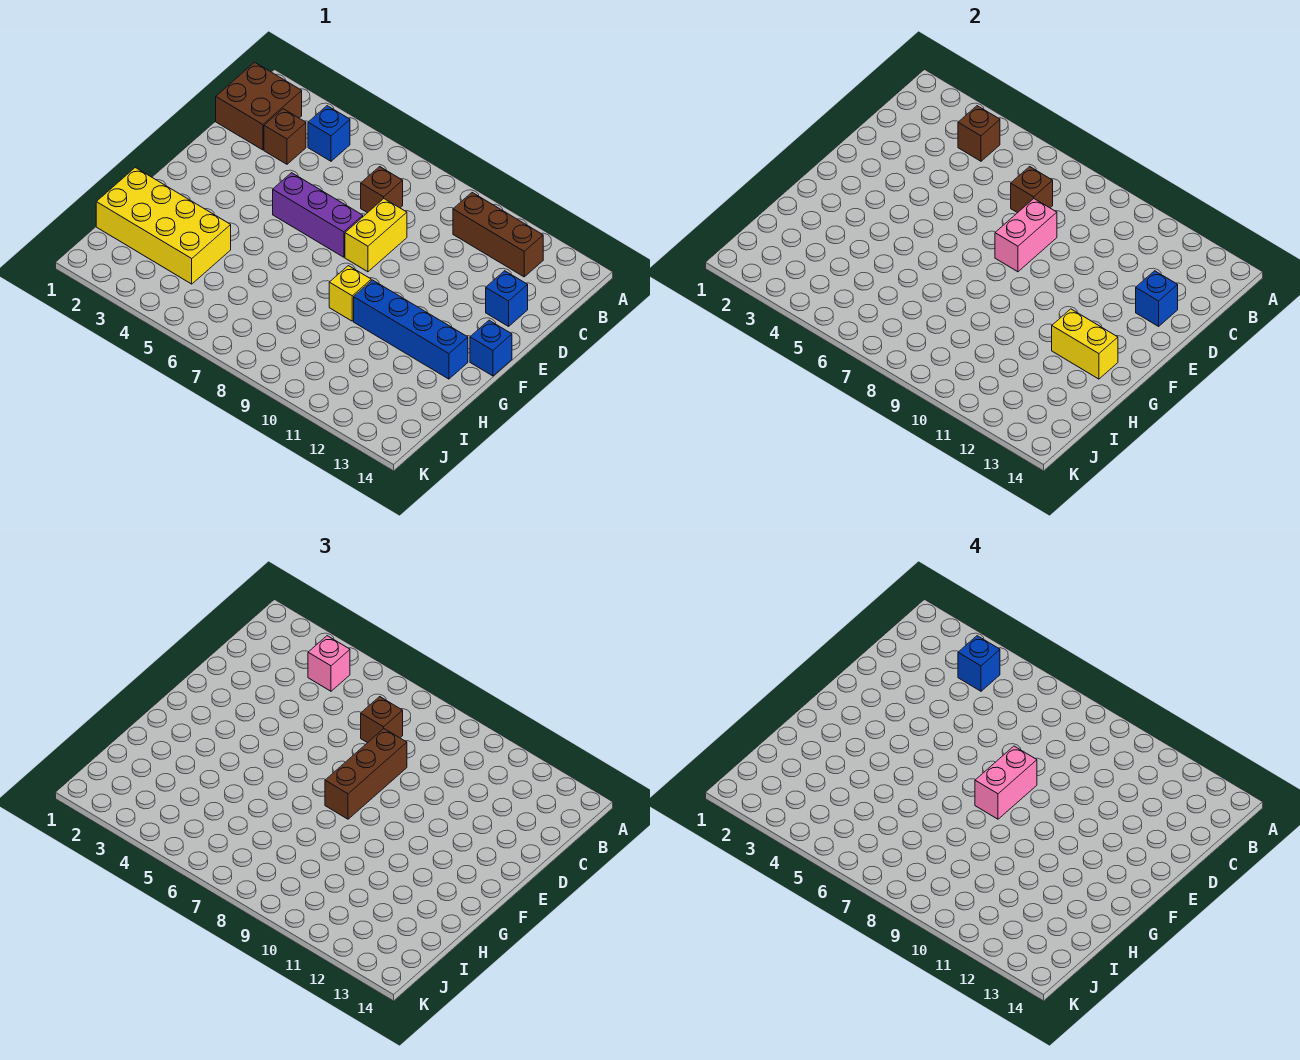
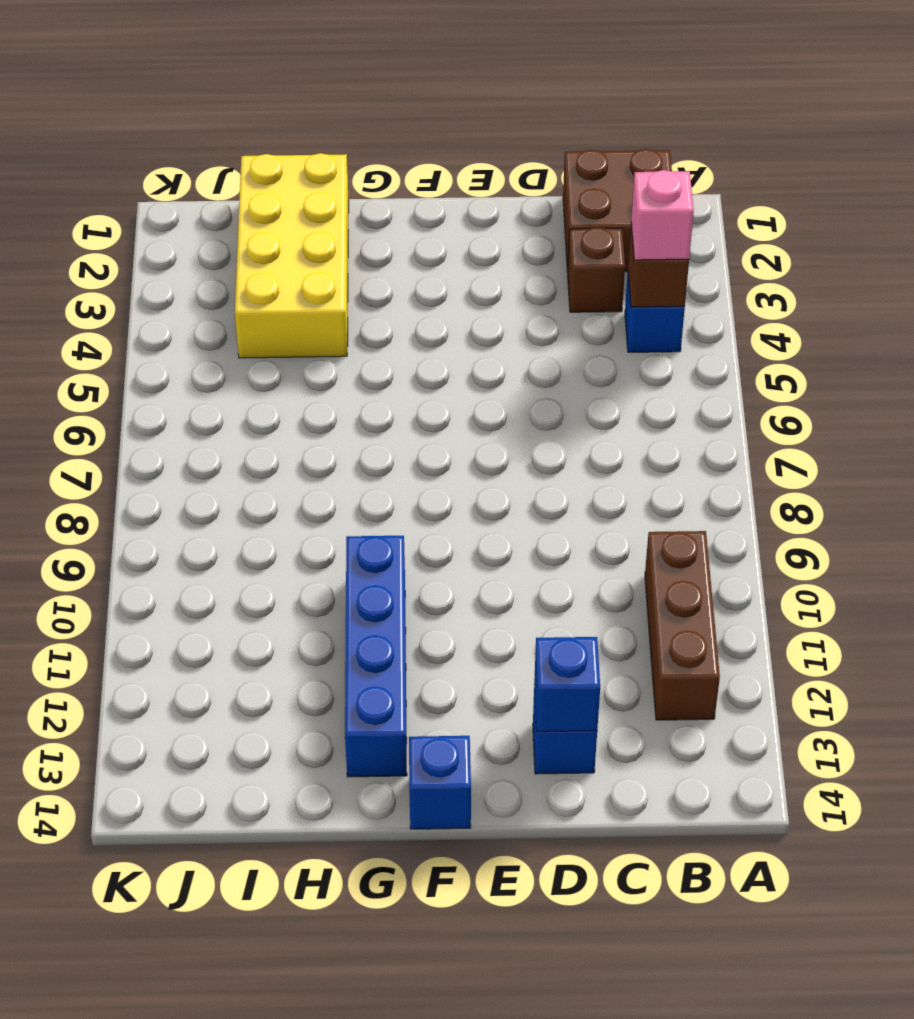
none -> brown brick C7 level 1
none -> yellow brick D8:E8 level 1
none -> purple brick E5:E7 level 1

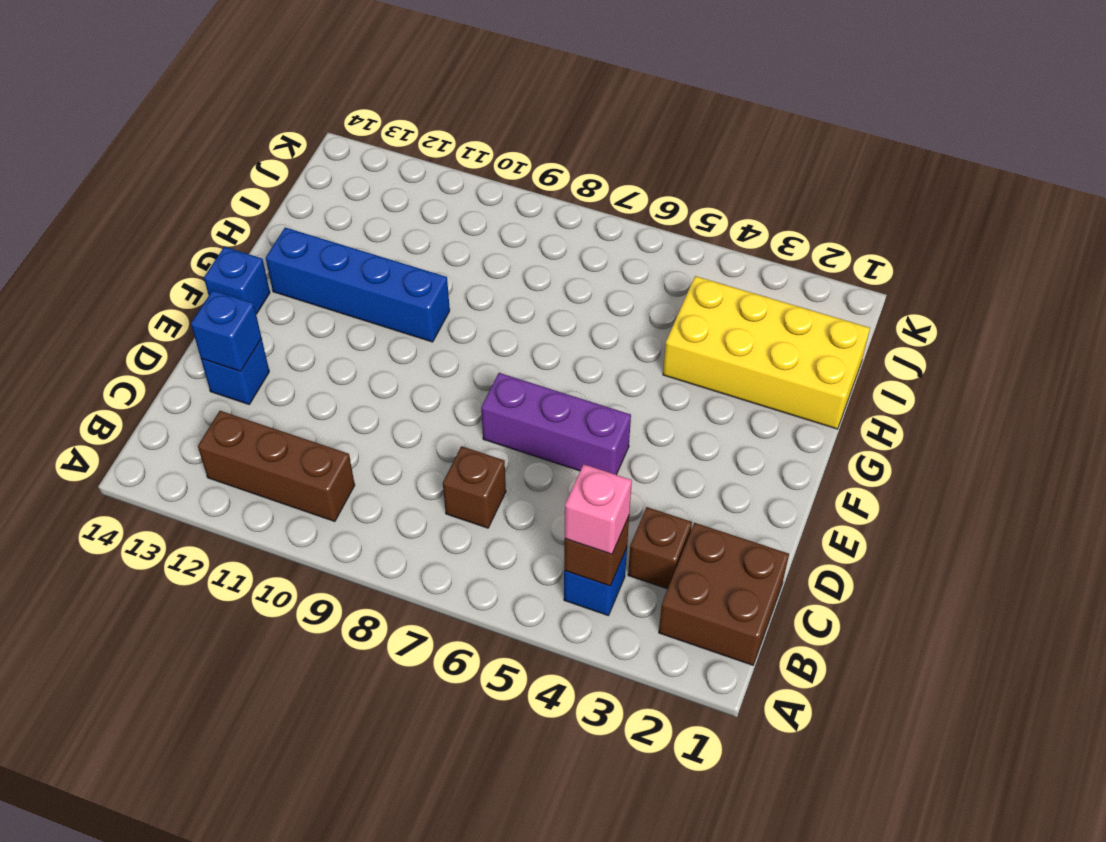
none -> yellow brick D8:E8 level 1
none -> yellow brick G9 level 1
none -> brown brick C7 level 2

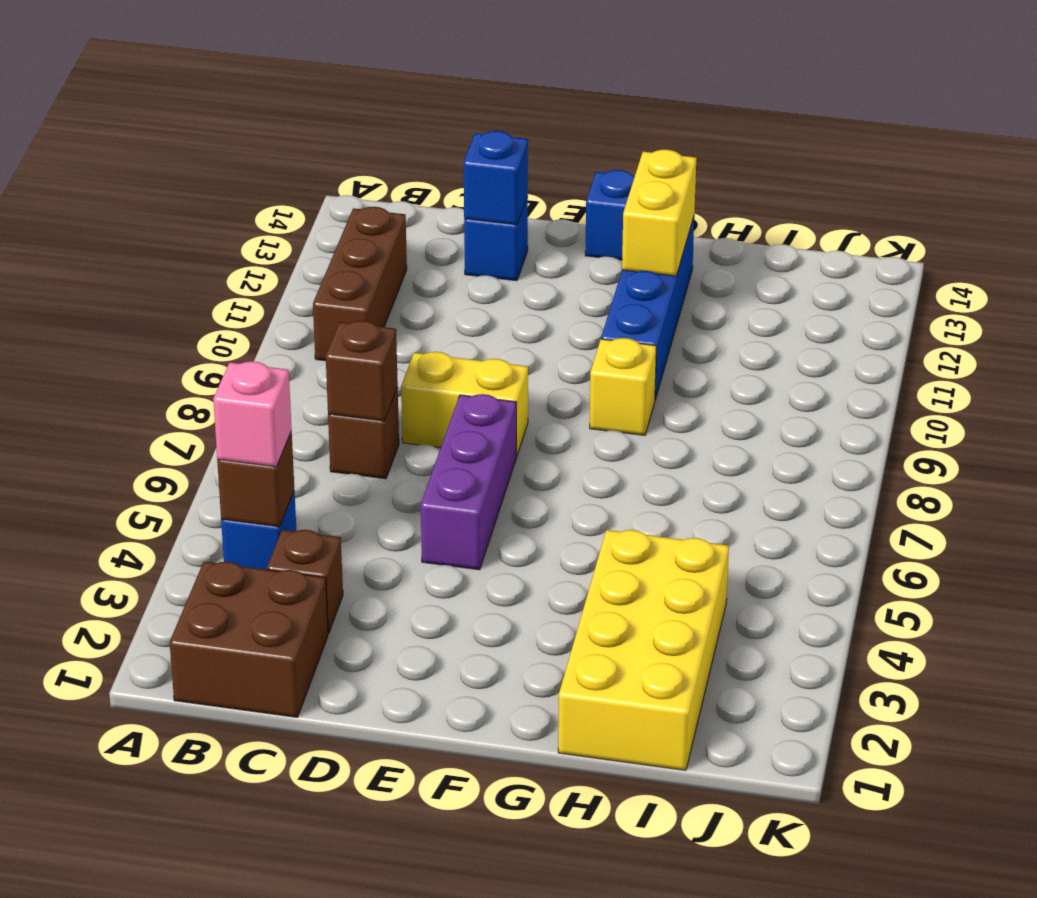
none -> pink brick D8:E8 level 2
none -> brown brick C7 level 3
none -> brown brick D8:F8 level 3

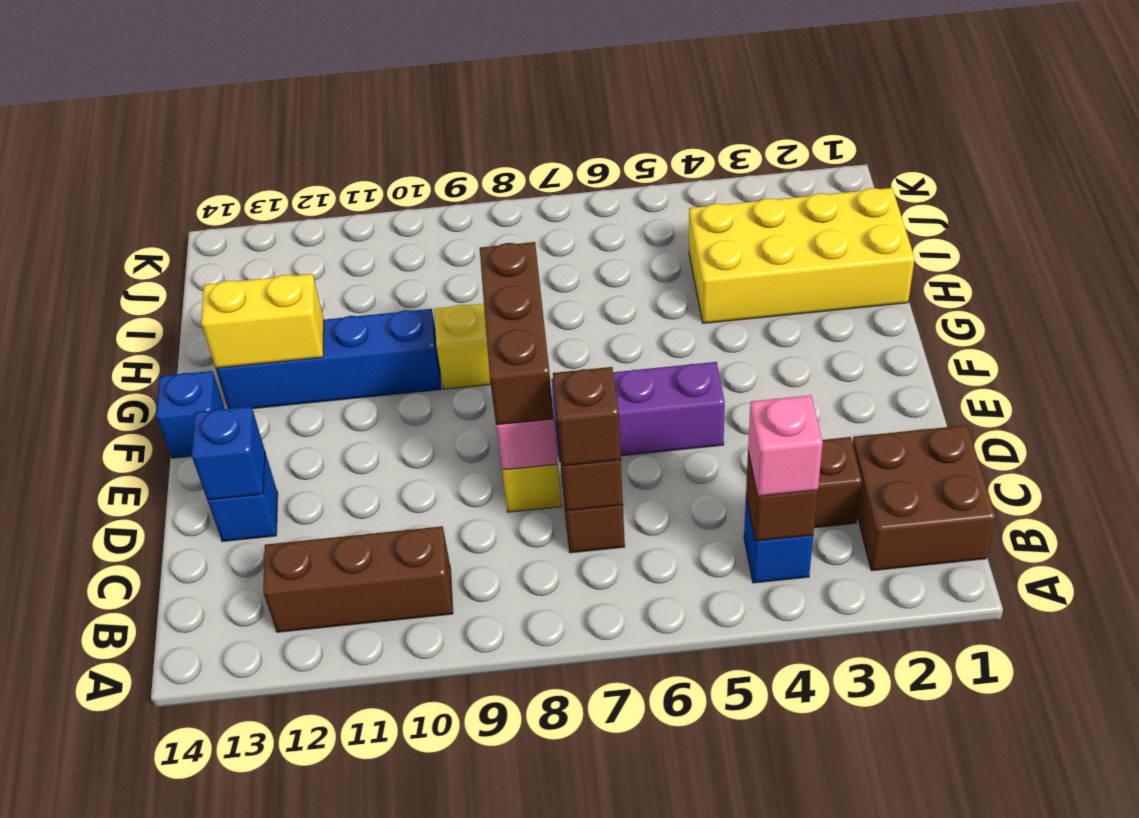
none -> blue brick B4 level 4
none -> pink brick E8:F8 level 4

